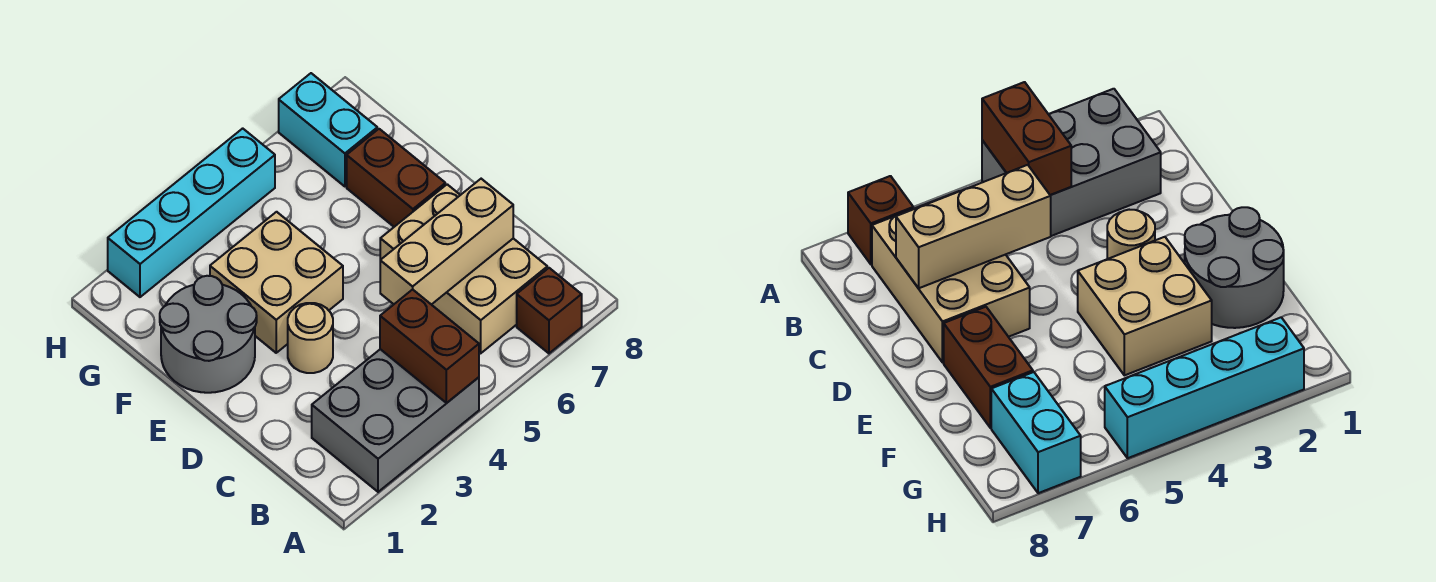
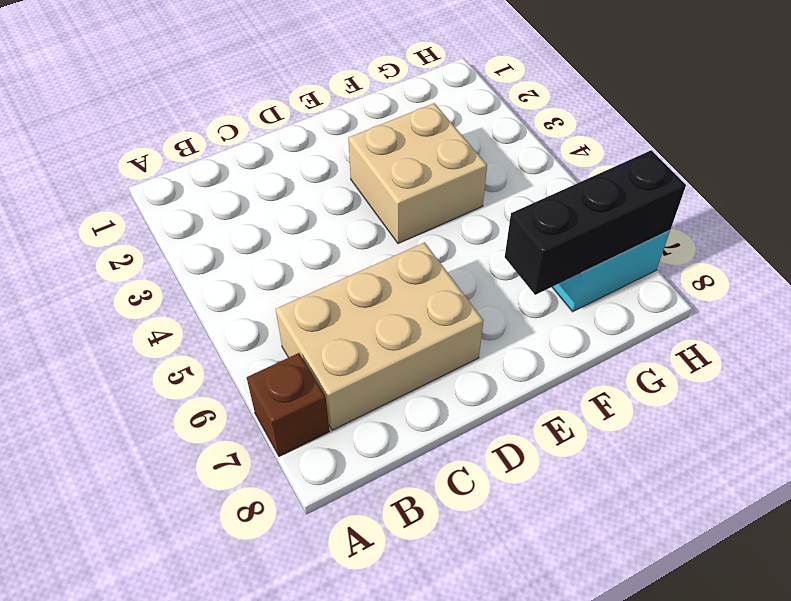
black brick F7:H7 level 2 -> none
none -> grey brick A2:B4 level 1
none -> tan round brick D3 level 1

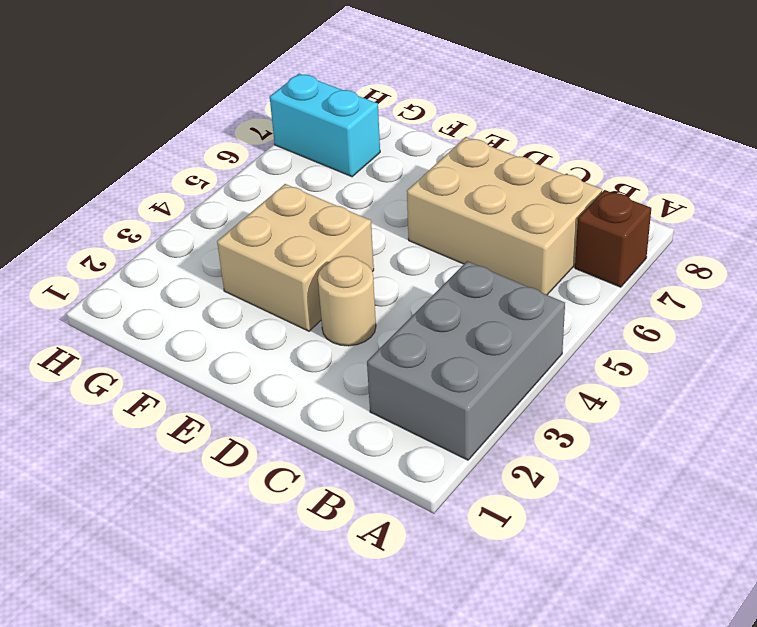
none -> grey round brick E1:F2 level 1
none -> brown brick E7:F7 level 1

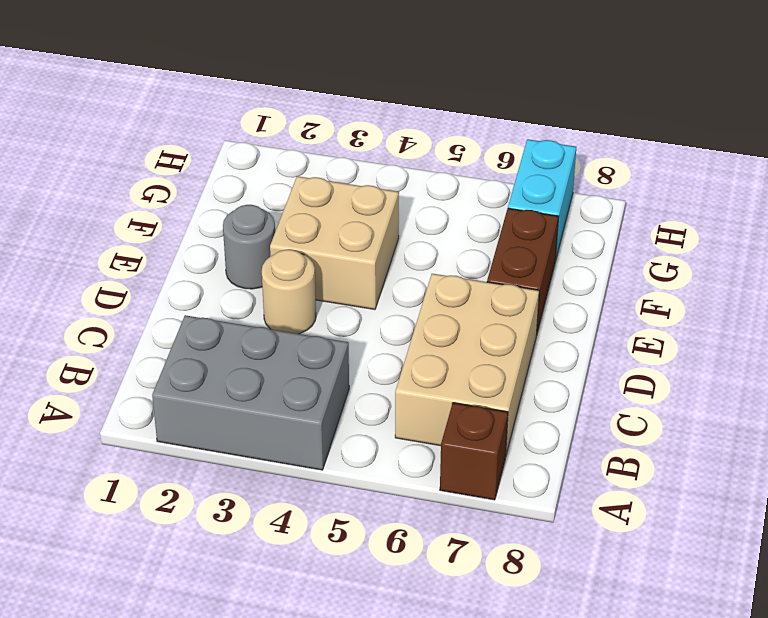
grey round brick E2 level 1 -> grey round brick E1:F2 level 1
none -> cyan brick H2:H5 level 1
none -> brown brick A4:B4 level 2

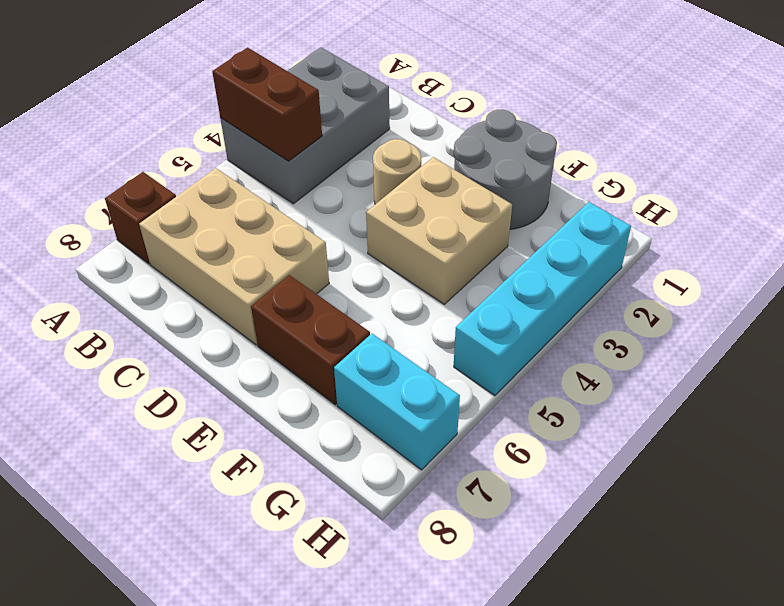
none -> tan brick C5:C7 level 2

